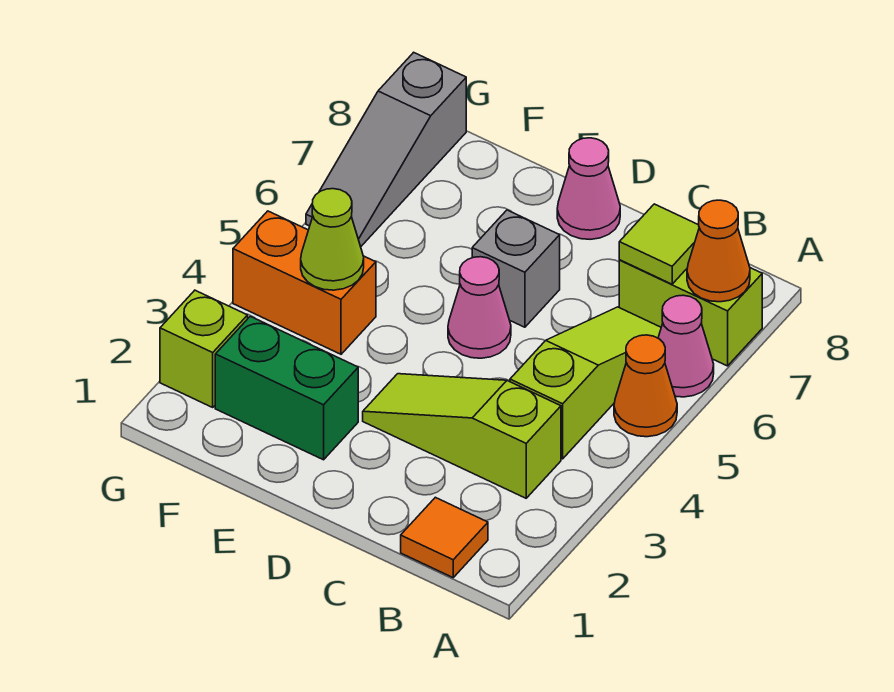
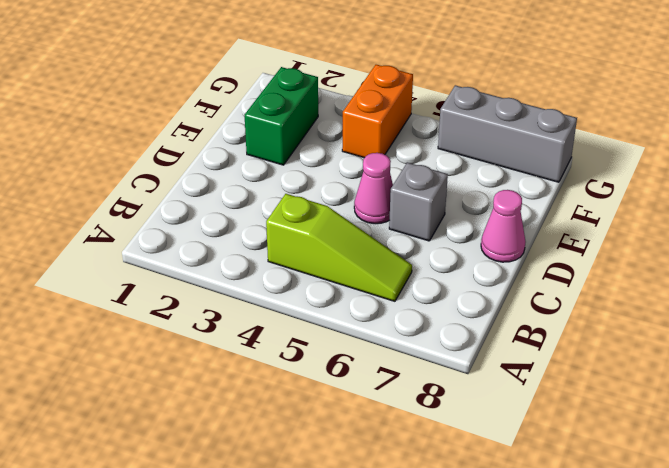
grey brick G6:G8 level 1 -> grey slope G6:G8 level 1 top 8
none -> orange cone A5 level 1
none -> pink cone A6 level 1
none -> lime brick A7:B7 level 1

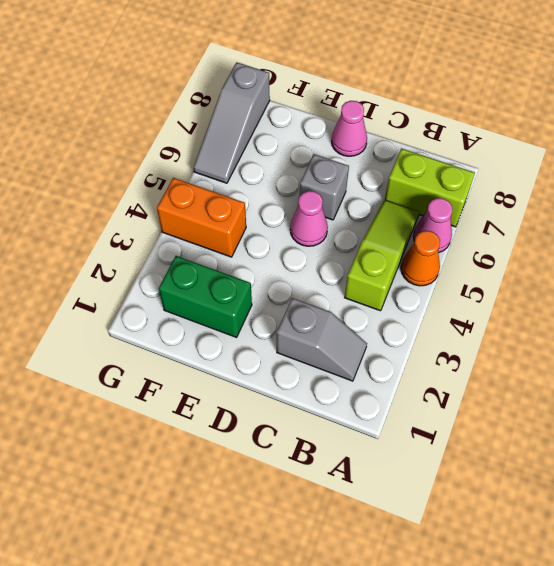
grey slope B2:C2 level 1 top C -> none
none -> orange tile B1 level 1
none -> lime slope B3:D3 level 1 top B
none -> lime brick G2 level 1

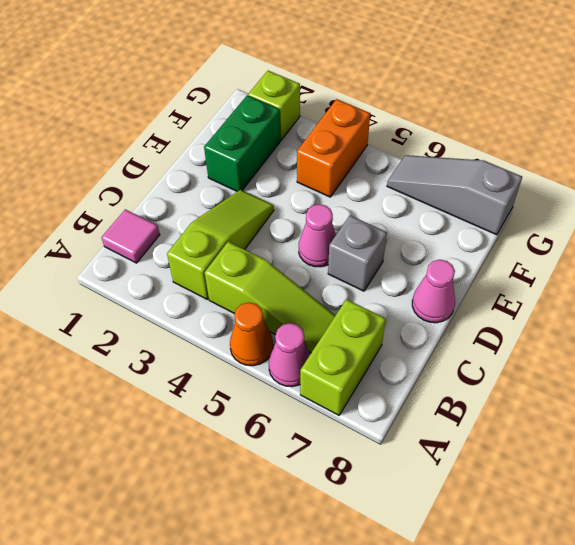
pink tile B1 level 1 -> orange tile B1 level 1
none -> orange cone A7 level 2
none -> lime tile B7 level 2
none -> lime cone F4 level 2

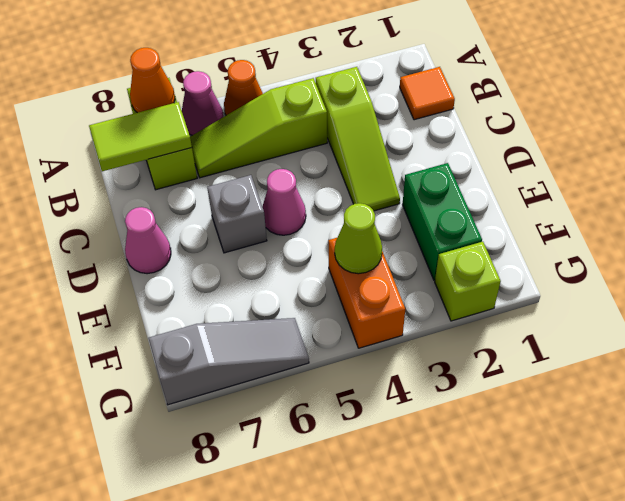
lime tile B7:B8 level 2 -> lime tile B7 level 2

